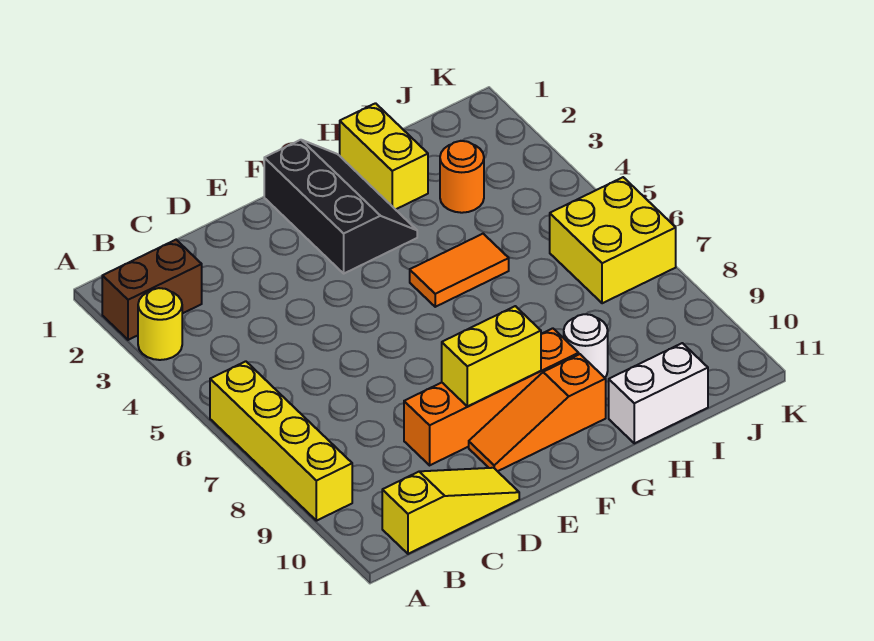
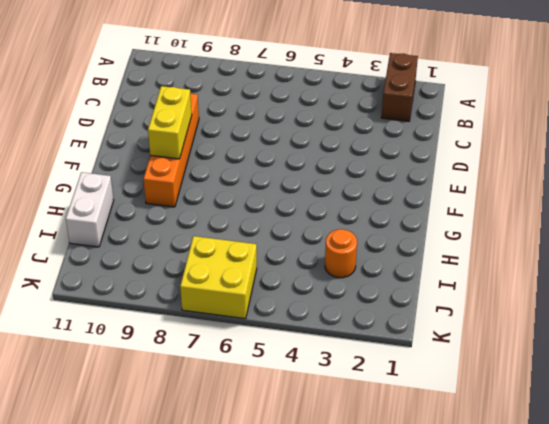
none -> yellow round brick A3 level 1
none -> yellow brick A6:A9 level 1
none -> yellow slope B11:D11 level 1 top B

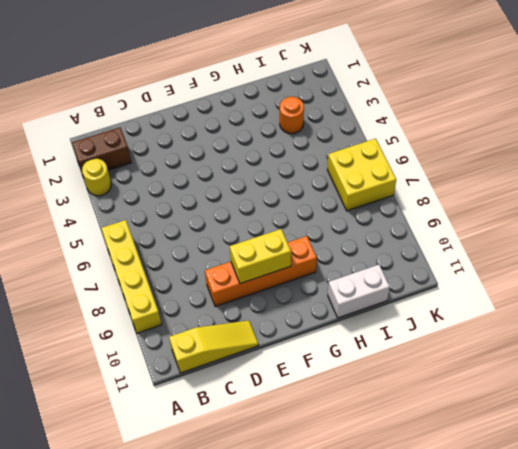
none -> orange slope E10:G10 level 1 top G
none -> black slope F1:G3 level 1 top F
none -> orange tile G5:H5 level 1

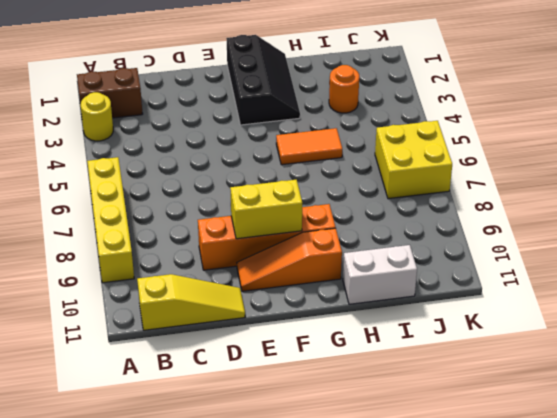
none -> yellow brick H1:H2 level 1
none -> white round brick H9 level 1

